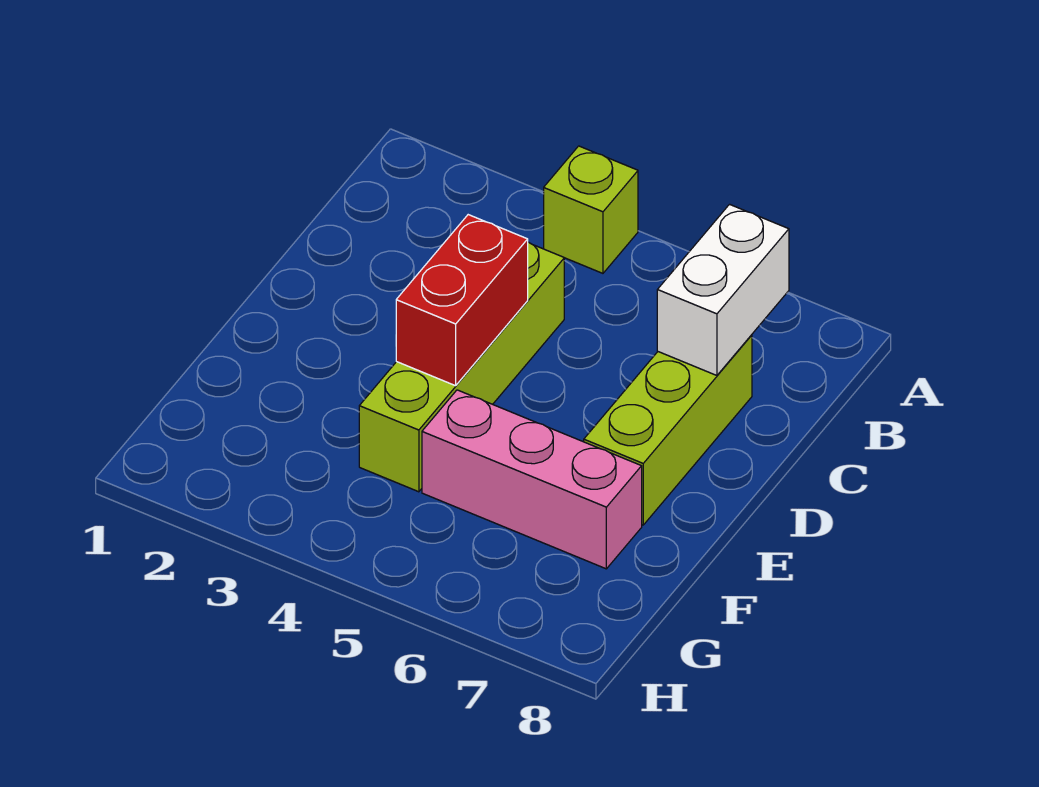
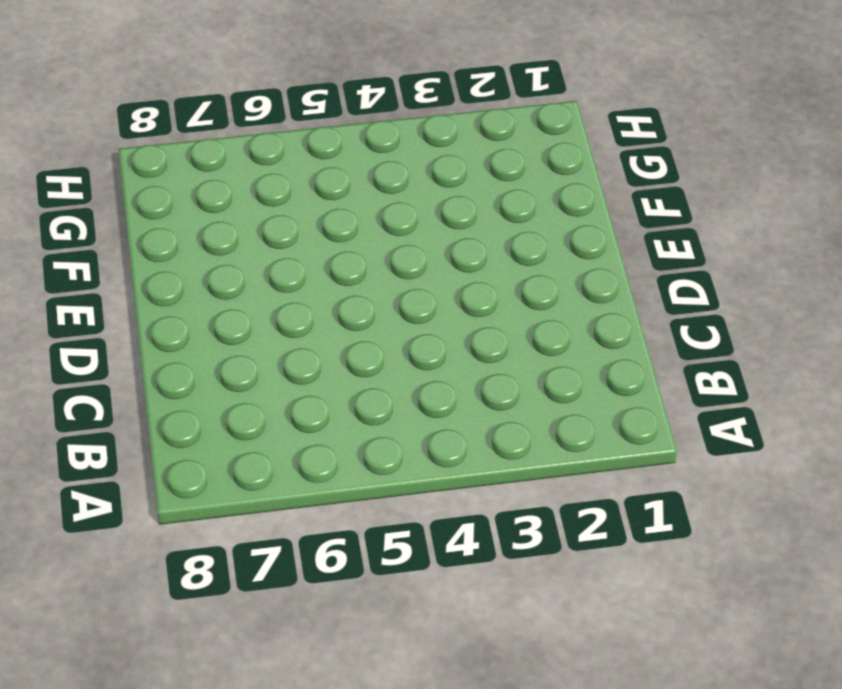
none -> lime brick A4 level 1
none -> lime brick C4:F4 level 1

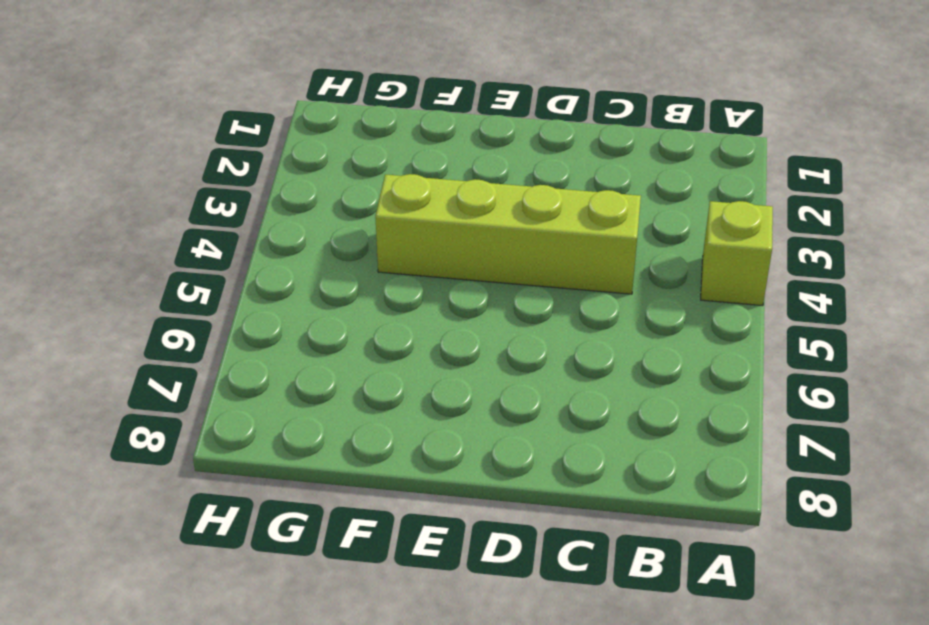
none -> lime brick C7:E7 level 1
none -> pink brick F5:F7 level 1

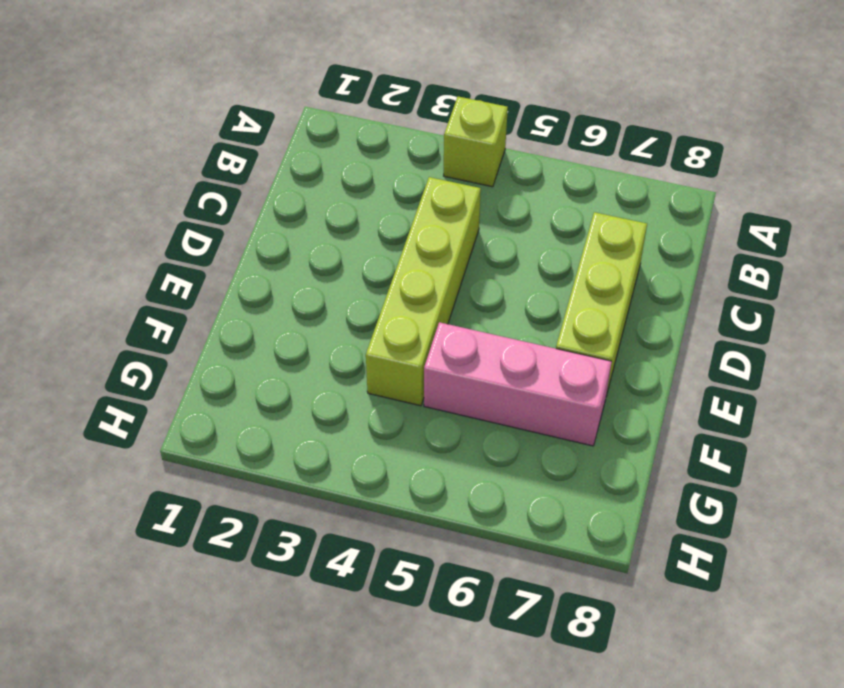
none -> white brick B7:C7 level 2
none -> red brick D4:E4 level 2

